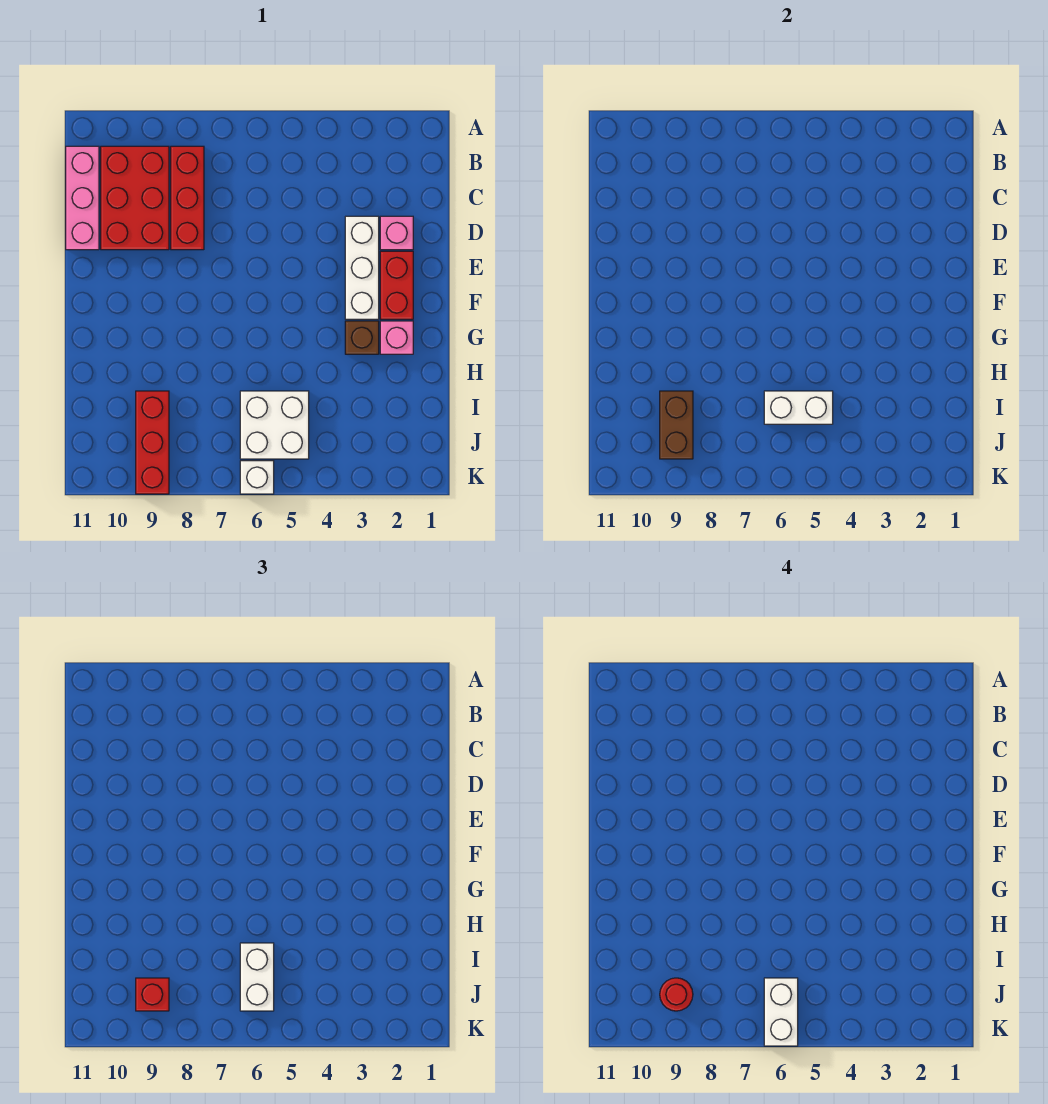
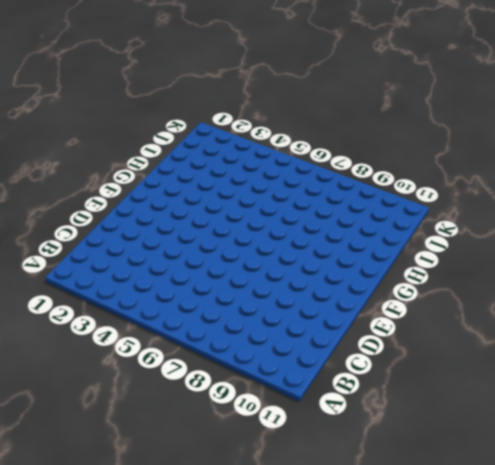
none -> red brick B8:D8 level 1
none -> red brick B9:D10 level 1
none -> pink brick B11:D11 level 1

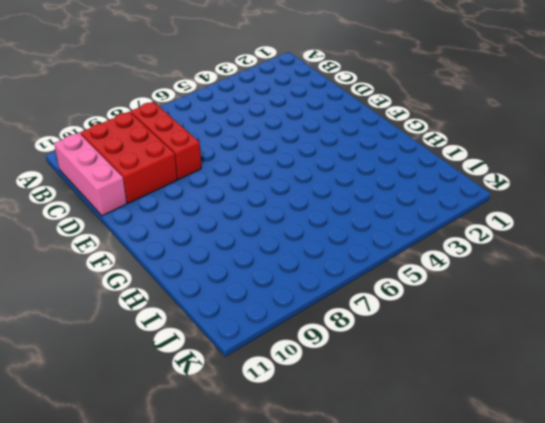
none -> pink brick D2 level 1
none -> white brick D3:F3 level 1
none -> red brick E2:F2 level 1

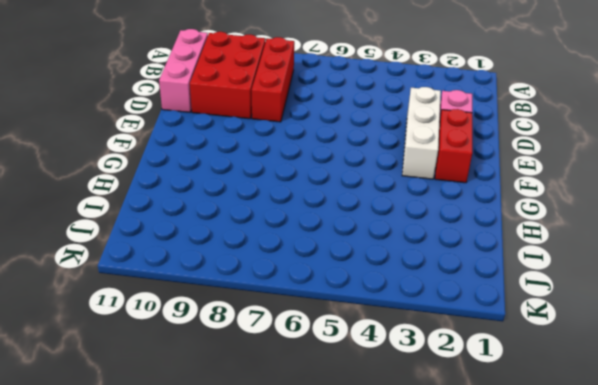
none -> pink brick G2 level 1
none -> brown brick G3 level 1
none -> white brick I5:J6 level 1

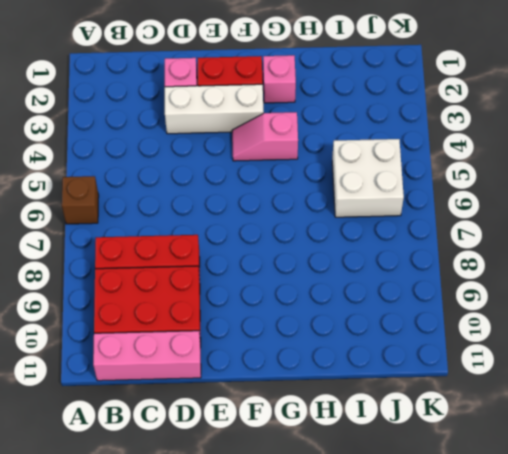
brown brick A6 level 1 -> brown brick G3 level 1
pink slope F4:G4 level 1 top G -> none
none -> red brick I9:K9 level 1
none -> white brick K6 level 1
none -> white brick I5:I6 level 2

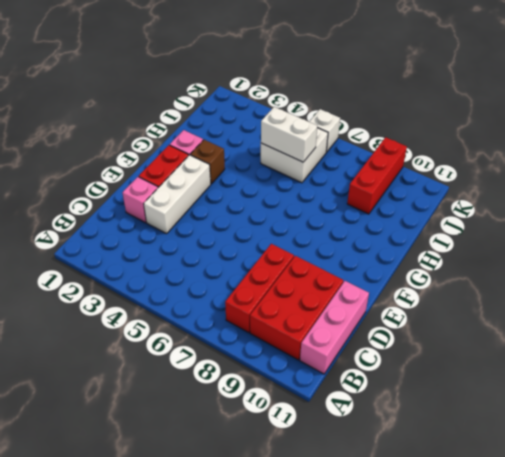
none -> brown brick I9:J9 level 2
none -> white brick I6:J6 level 3
none -> red brick J9 level 3

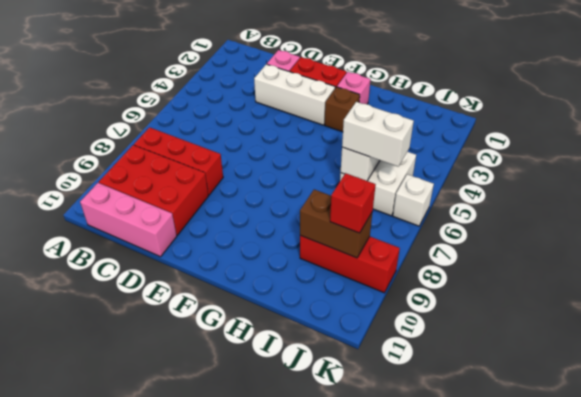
none -> white brick J6:K6 level 4
none -> red round brick J9 level 4

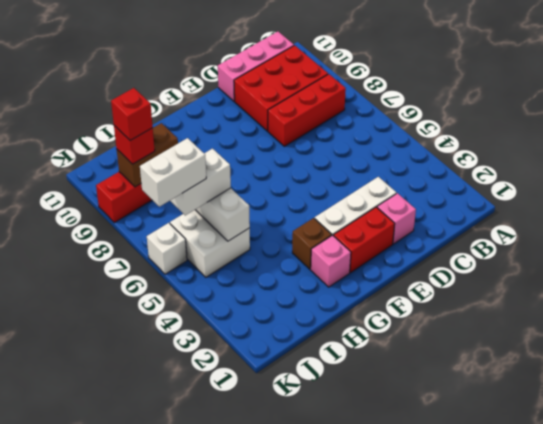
red brick J9 level 4 -> red round brick J9 level 4

